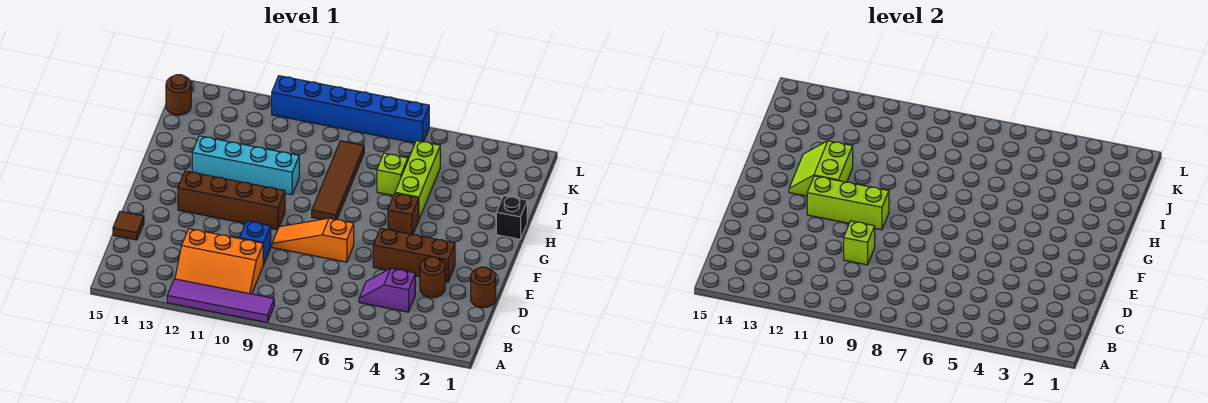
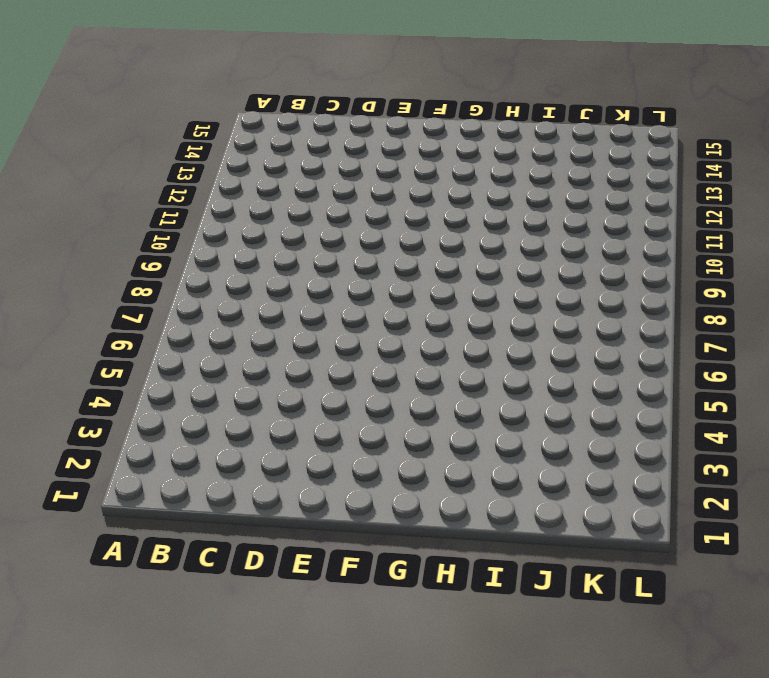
none -> purple tile A9:A12 level 1
none -> orange slope B10:C12 level 1 top C
none -> purple slope C4:C5 level 1 top 4

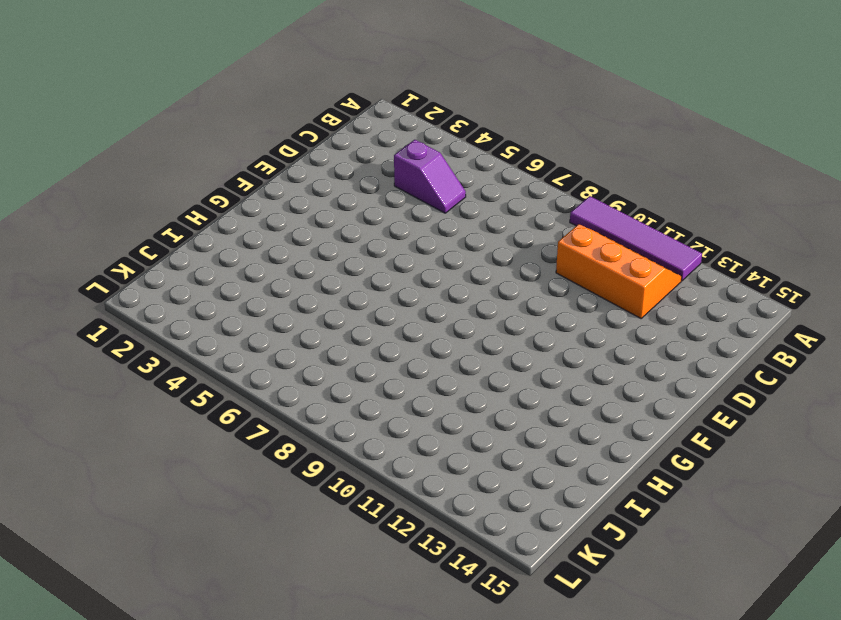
none -> brown round brick D1 level 1
none -> brown round brick D3 level 1
none -> blue brick D10 level 1

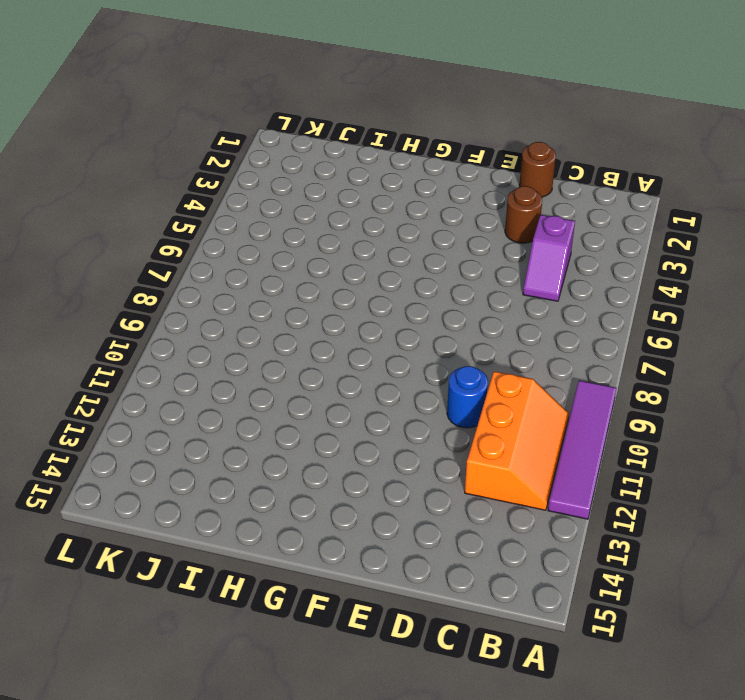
blue round brick D10 level 1 -> blue brick D10 level 1
none -> brown tile D15 level 1
none -> brown brick E3:E5 level 1
none -> orange slope E7:E9 level 1 top 7

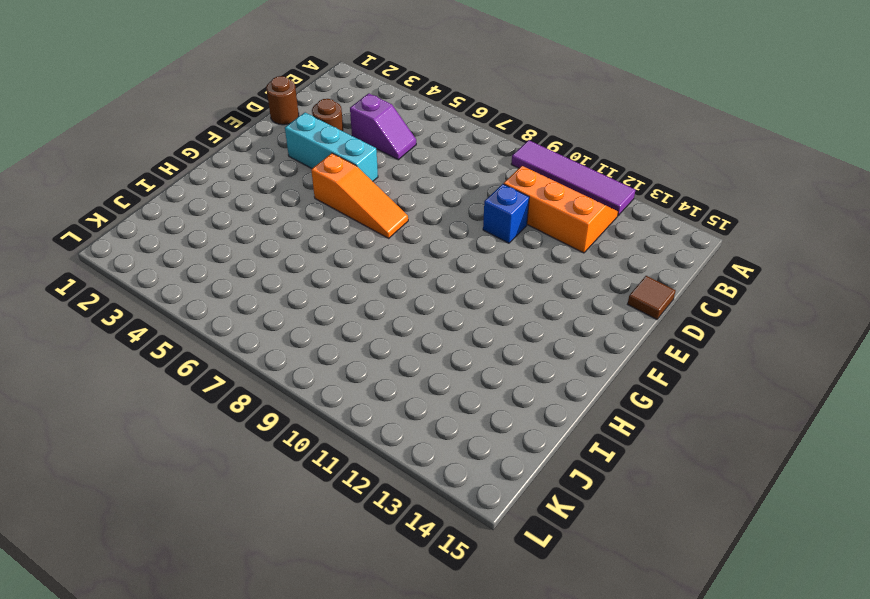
cyan brick E3:E5 level 1 -> brown brick E3:E5 level 1
orange slope F5:F7 level 1 top 5 -> orange slope E7:E9 level 1 top 7
none -> brown brick F10:F13 level 1
none -> brown brick G5 level 1
none -> brown tile G8:J8 level 1

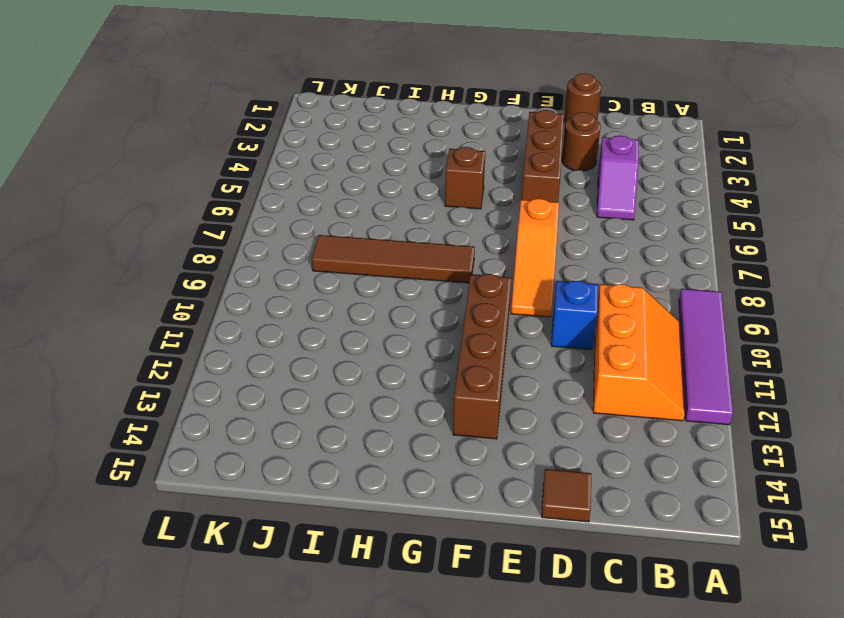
none -> black brick H1 level 1
none -> lime brick H5:J5 level 1
none -> cyan brick H10:H13 level 1

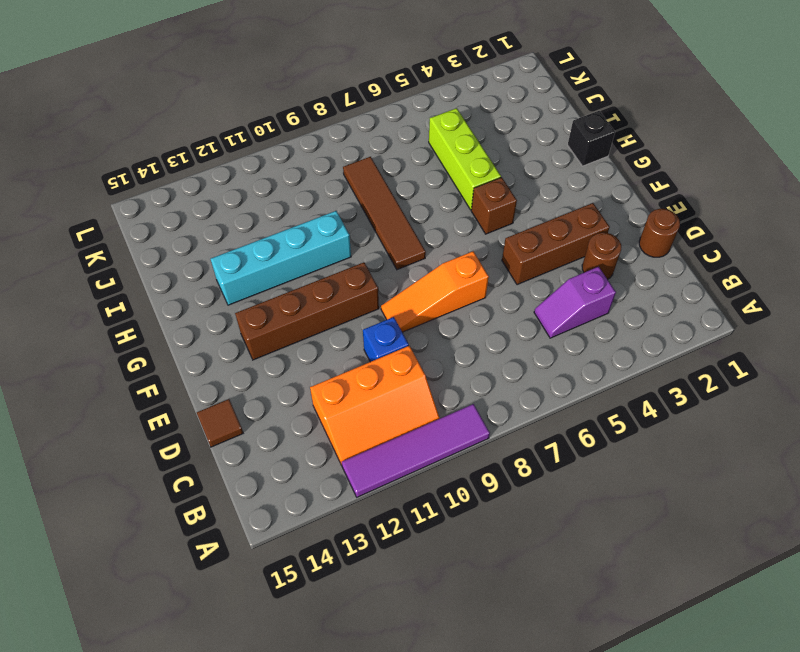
none -> lime brick I6 level 1
none -> brown round brick K15 level 1
none -> blue brick L6:L11 level 1

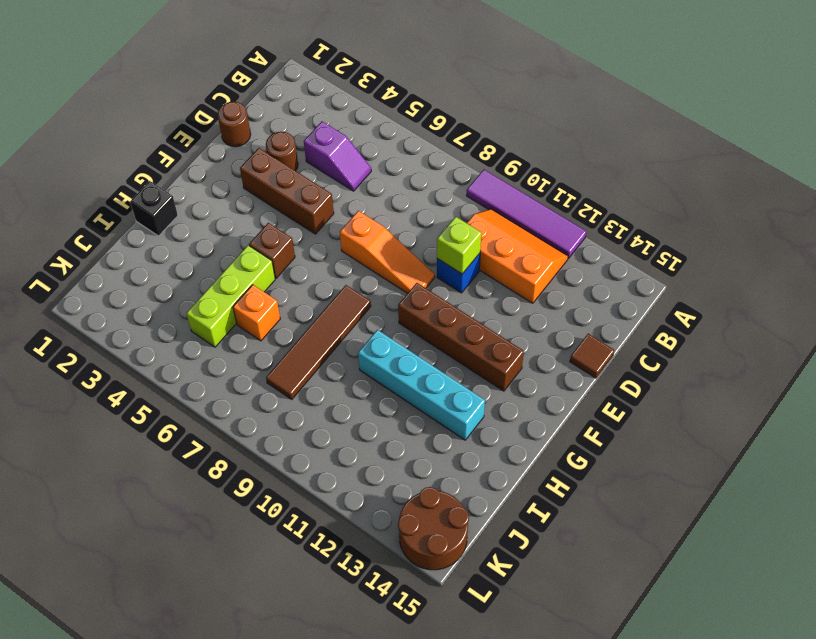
orange brick I6 level 1 -> lime brick I6 level 1
brown round brick K14:L15 level 1 -> brown round brick K15 level 1
none -> blue brick L6:L11 level 1
none -> lime brick F10:F12 level 2
none -> lime slope G12:H13 level 2 top 12

